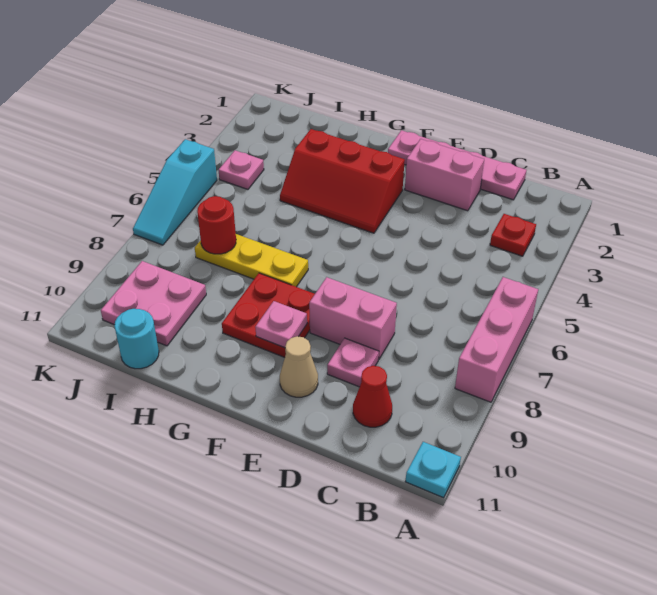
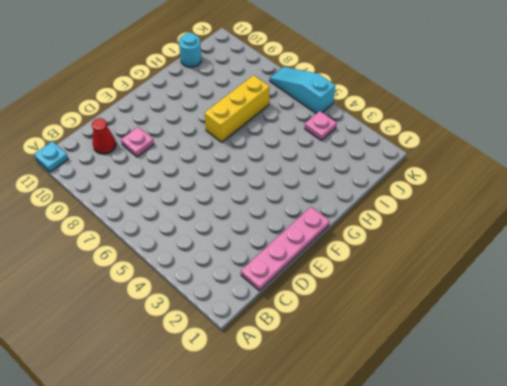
yellow brick G7:I7 level 1 -> yellow plate G7:I7 level 1
none -> pink brick A6:A8 level 1
none -> red plate B3 level 1
none -> pink brick D2:E2 level 1

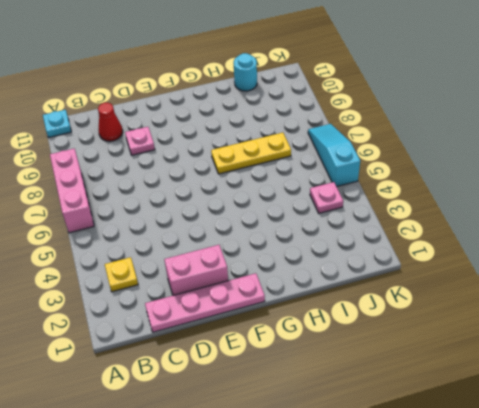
yellow plate B3 level 1 -> red plate B3 level 1
none -> pink brick D8:E8 level 1
none -> tan cone E10 level 1
none -> red slope F3:H4 level 1 top 3

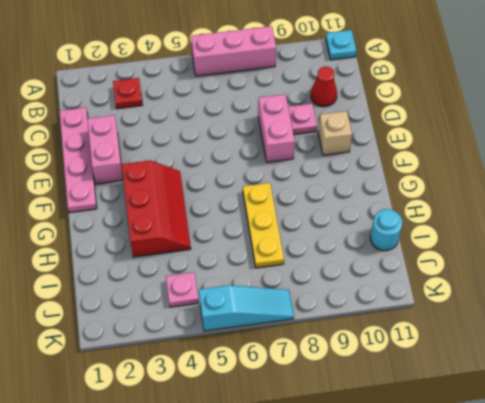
tan brick E10 level 1 -> tan cone E10 level 1
none -> red plate F8:G9 level 1
none -> pink plate I9:J10 level 1
none -> pink plate F9 level 2

